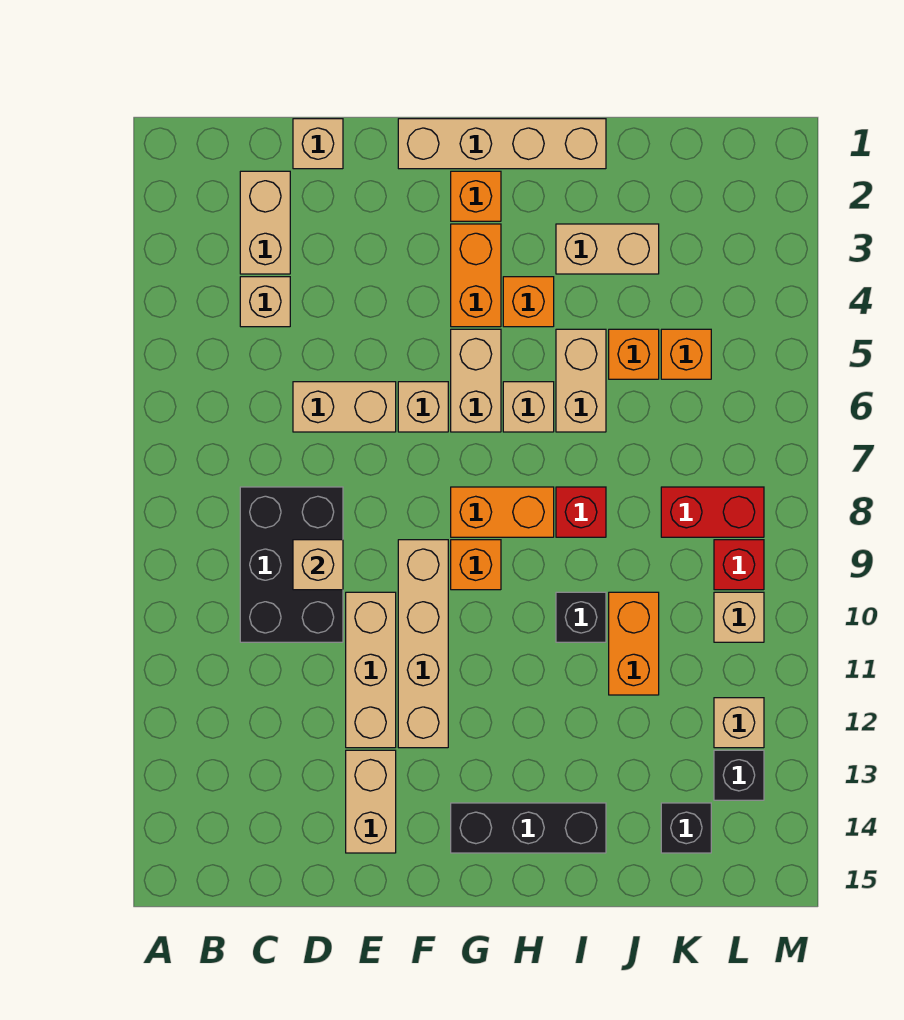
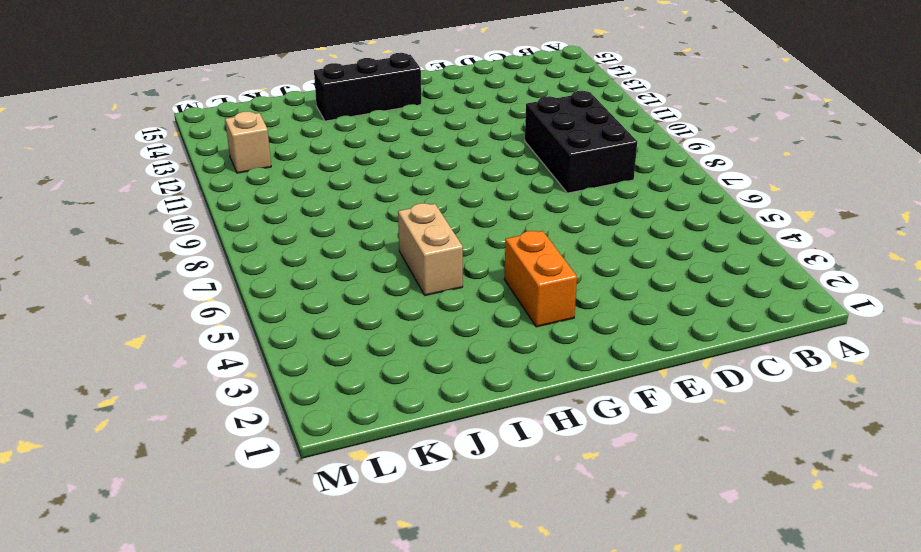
none -> tan brick C2:C3 level 1
none -> tan brick C4 level 1
none -> tan brick D1 level 1
none -> tan brick D6:E6 level 1

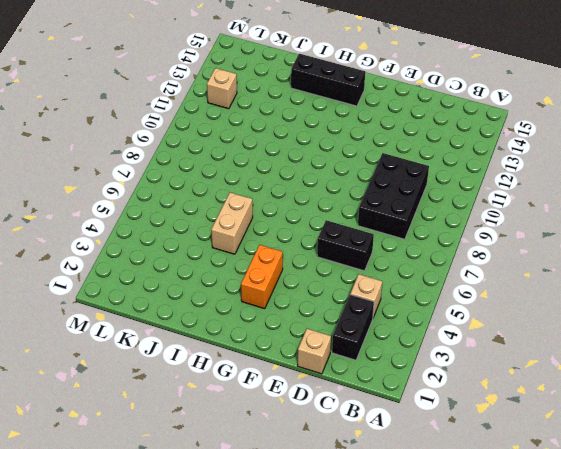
black brick C2:C3 level 1 -> tan brick C2:C3 level 1
black brick D6:E6 level 1 -> tan brick D6:E6 level 1
none -> tan brick E10:E12 level 1
none -> tan brick E13:E14 level 1
none -> tan brick F1:I1 level 1
none -> tan brick F6 level 1

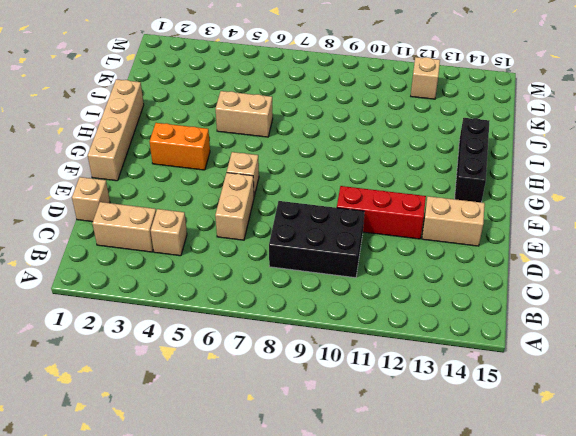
red brick E10:E12 level 1 -> tan brick E10:E12 level 1
none -> tan brick F9:F12 level 1
none -> orange brick G2 level 1
none -> tan brick G5:G6 level 1
none -> orange brick G8:H8 level 1

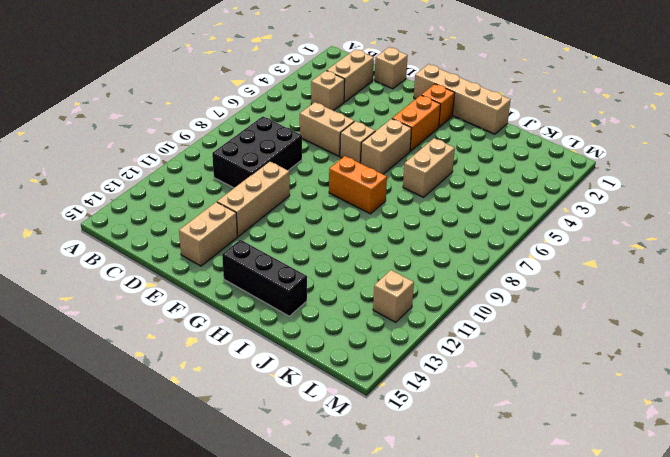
none -> tan brick F9:F12 level 1
none -> orange brick G9 level 1
none -> orange brick H4 level 1
none -> tan brick H6 level 1

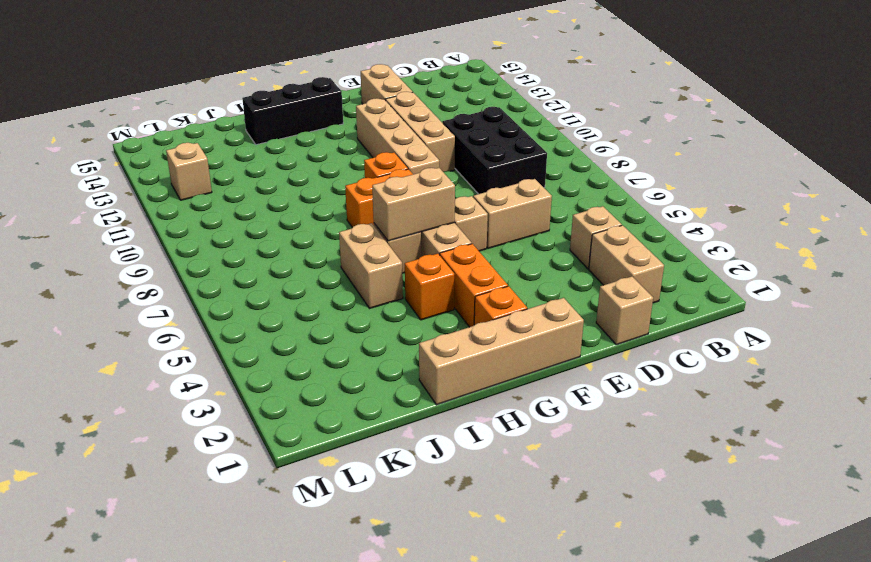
tan brick G6:H6 level 2 -> tan brick I3:J3 level 1
none -> red brick I8 level 1
none -> black brick I10 level 1
none -> orange brick J5 level 1
none -> orange brick J10:J11 level 1

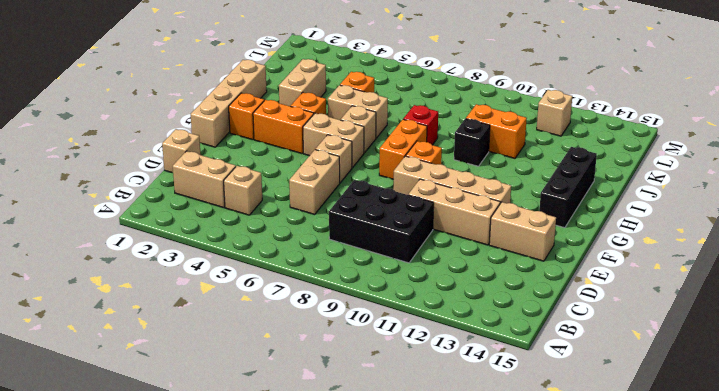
none -> orange brick K5 level 1
none -> red brick K8:L8 level 1
none -> black brick K14 level 1
none -> red brick L9 level 1

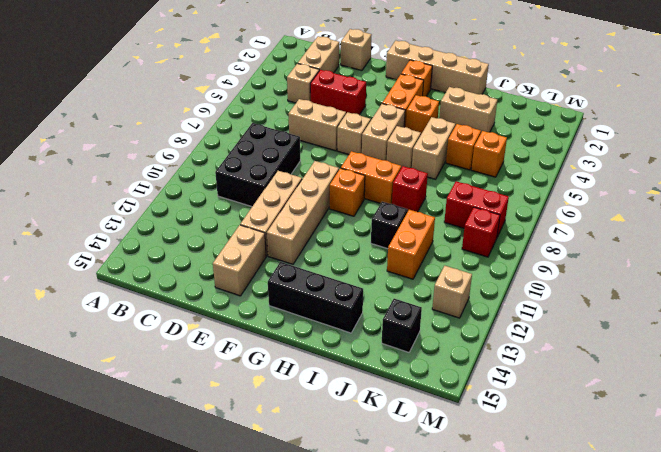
red brick D4:E4 level 1 -> none
none -> tan brick L10 level 1
none -> black brick L13 level 1
none -> tan brick D9 level 2

